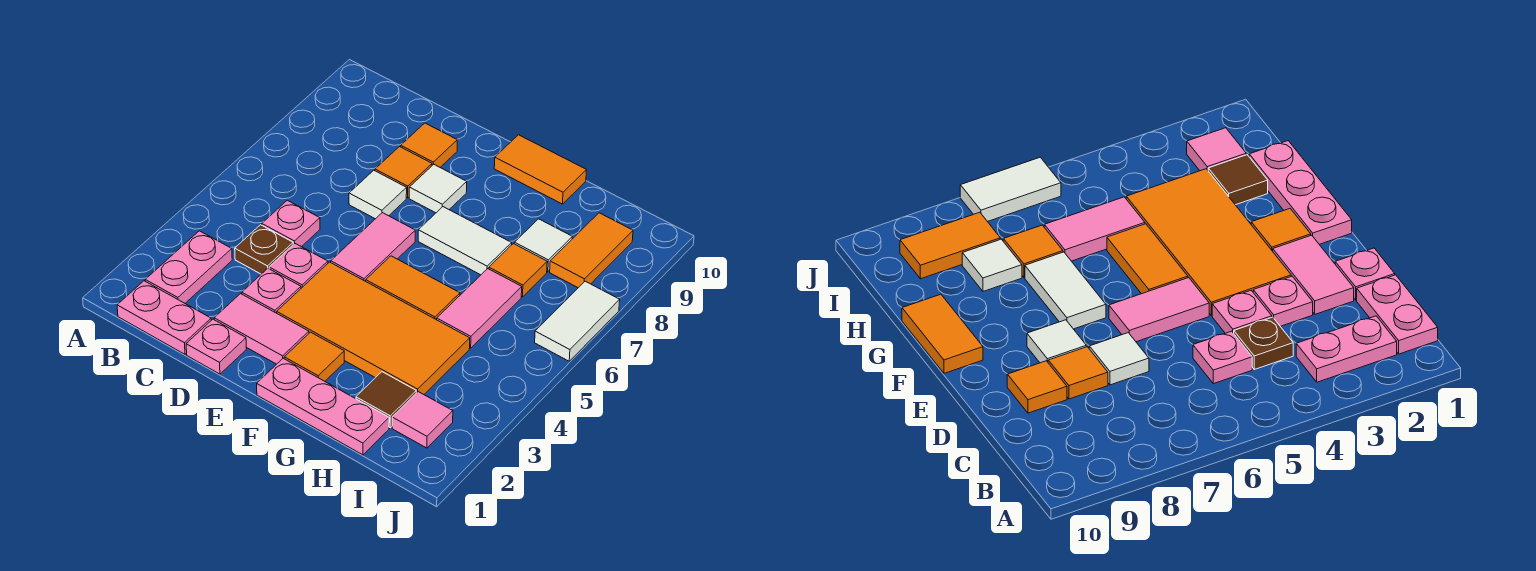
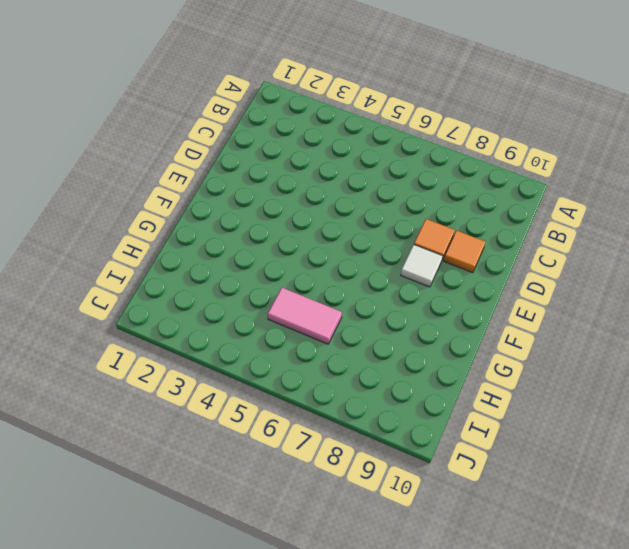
none -> pink plate B1:C1 level 1
none -> pink plate B2:B3 level 1
none -> brown plate C4 level 1

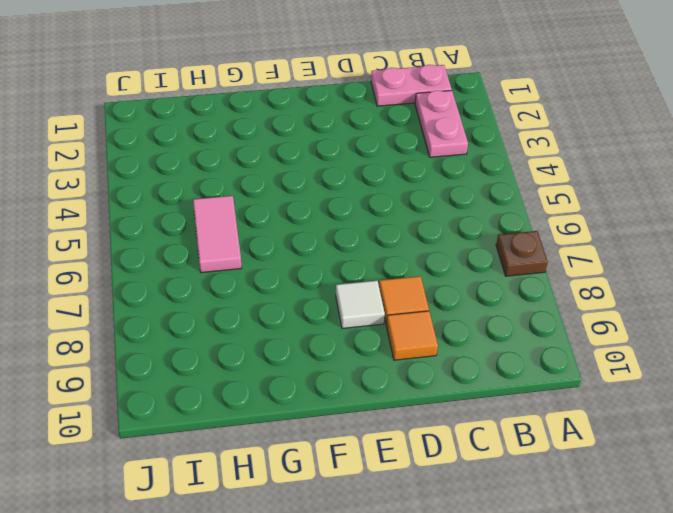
brown plate A7 level 1 -> brown plate C4 level 1
none -> pink plate C5 level 1
none -> pink plate D1 level 1
none -> pink tile D2:E2 level 1

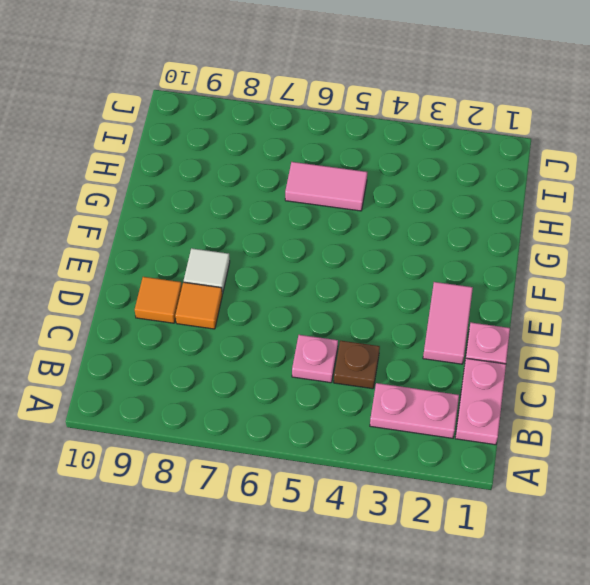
none -> pink plate D3 level 1
none -> pink plate D4 level 1
none -> white tile D7 level 1

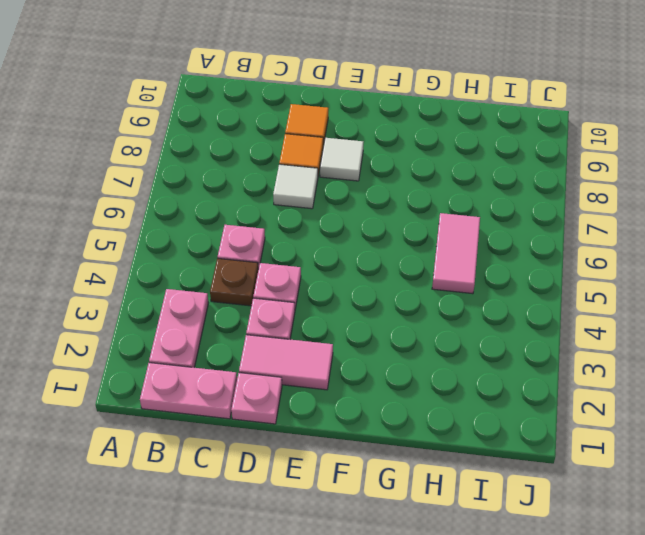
none -> orange tile E3:H4 level 1
none -> pink tile E5:E6 level 1
none -> pink plate F1:H1 level 1

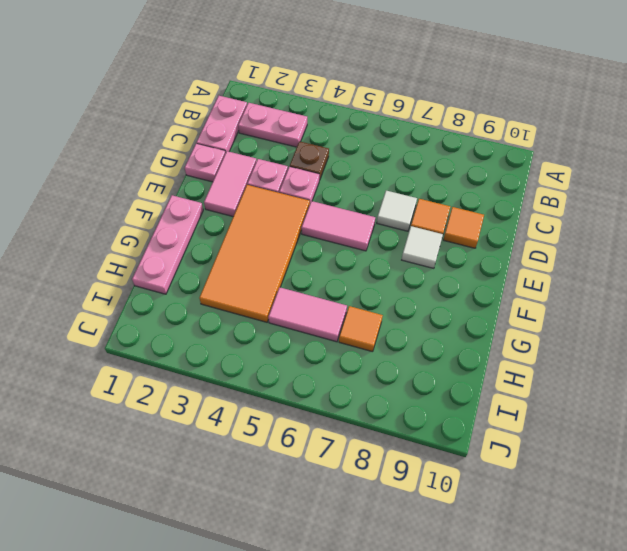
none -> pink plate C5 level 1
none -> orange tile F2 level 1
none -> orange tile F5:G5 level 1

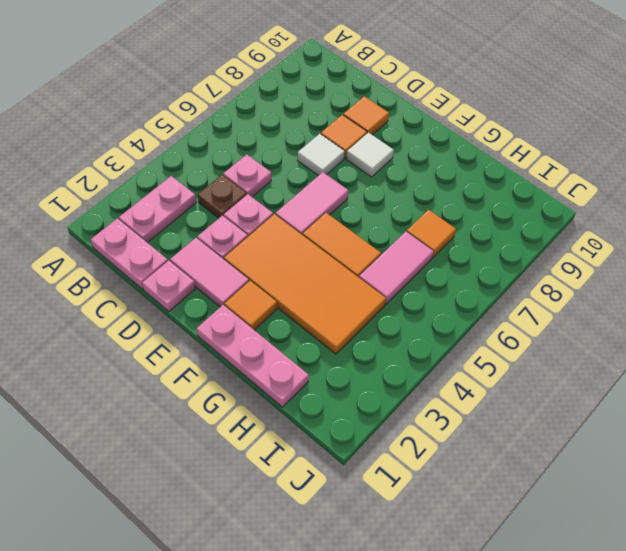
none -> white tile F7:G7 level 1
none -> orange tile F10:G10 level 1
none -> brown tile H2 level 1

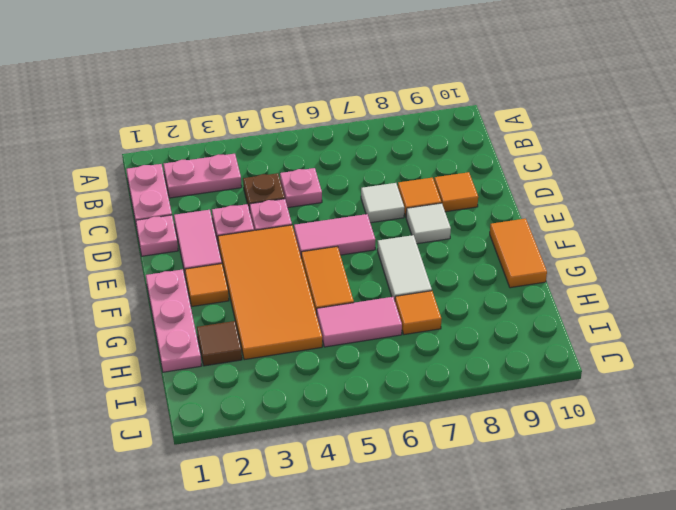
none -> white tile H8 level 1
none -> pink tile I2 level 1
none -> orange tile I8:I9 level 1

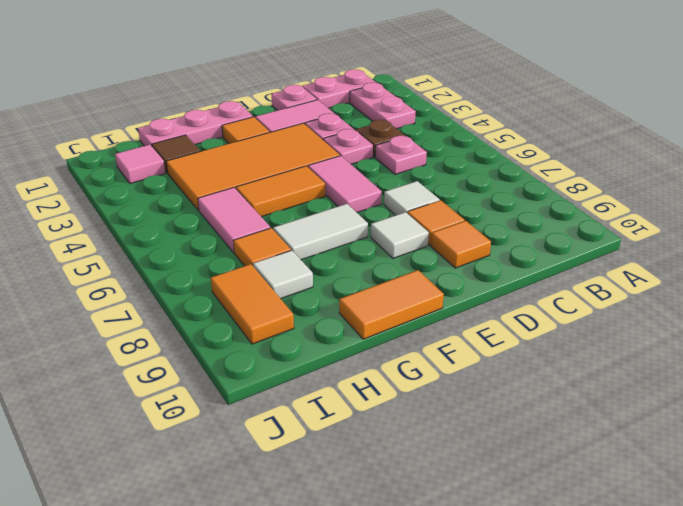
none -> white tile J6:J7 level 1

